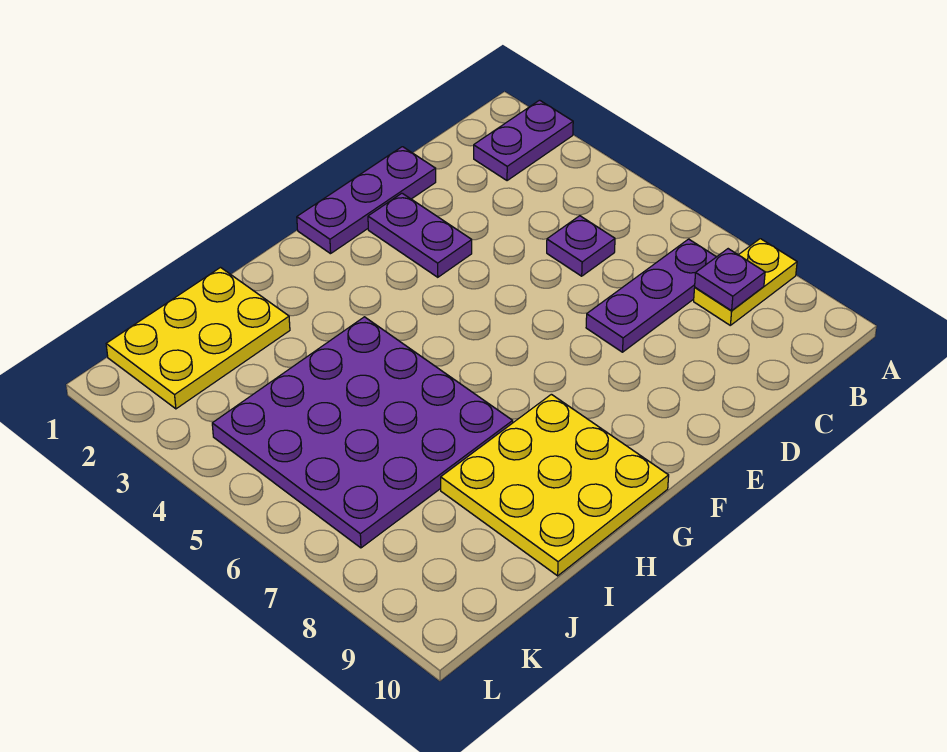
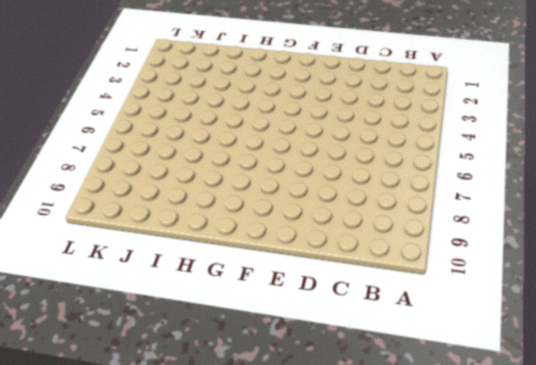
none -> purple plate A2:B2 level 1
none -> yellow plate A8:B8 level 1

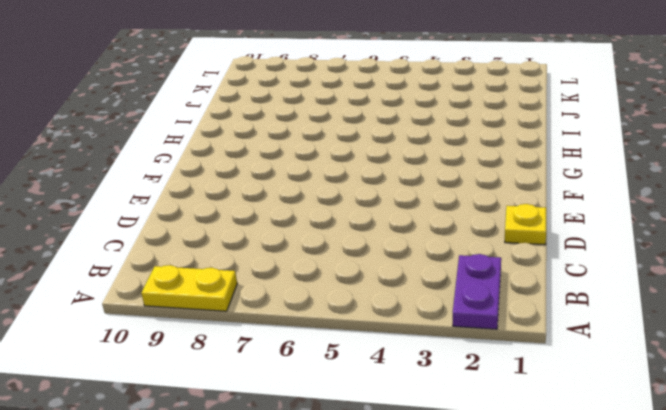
yellow plate A8:A9 level 1 -> yellow plate A8:B8 level 1
yellow plate D1 level 1 -> purple plate D1:F1 level 1
none -> purple plate B7:D7 level 1
none -> purple plate C5 level 1

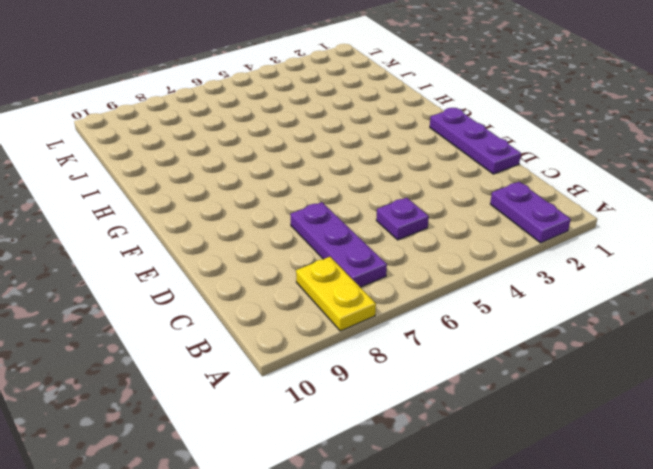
none -> purple plate E2:E3 level 1
none -> yellow plate G8:I10 level 1

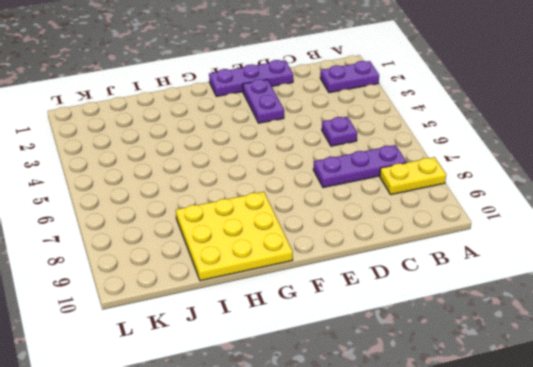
none -> purple plate H4:K7 level 1
none -> yellow plate I1:K2 level 1

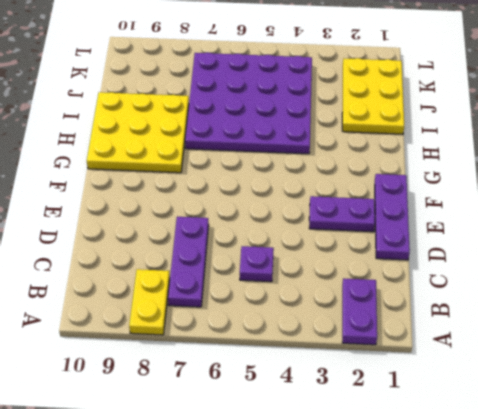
none -> purple plate B8 level 2

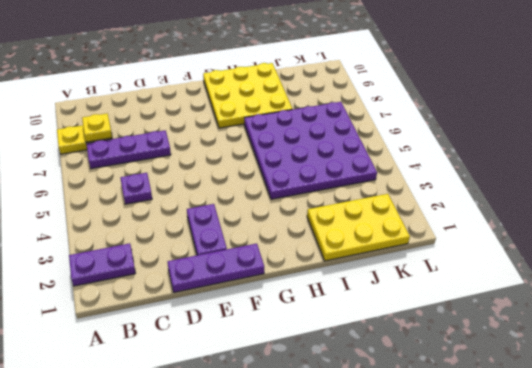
yellow plate B8 level 2 -> purple plate B8 level 2

